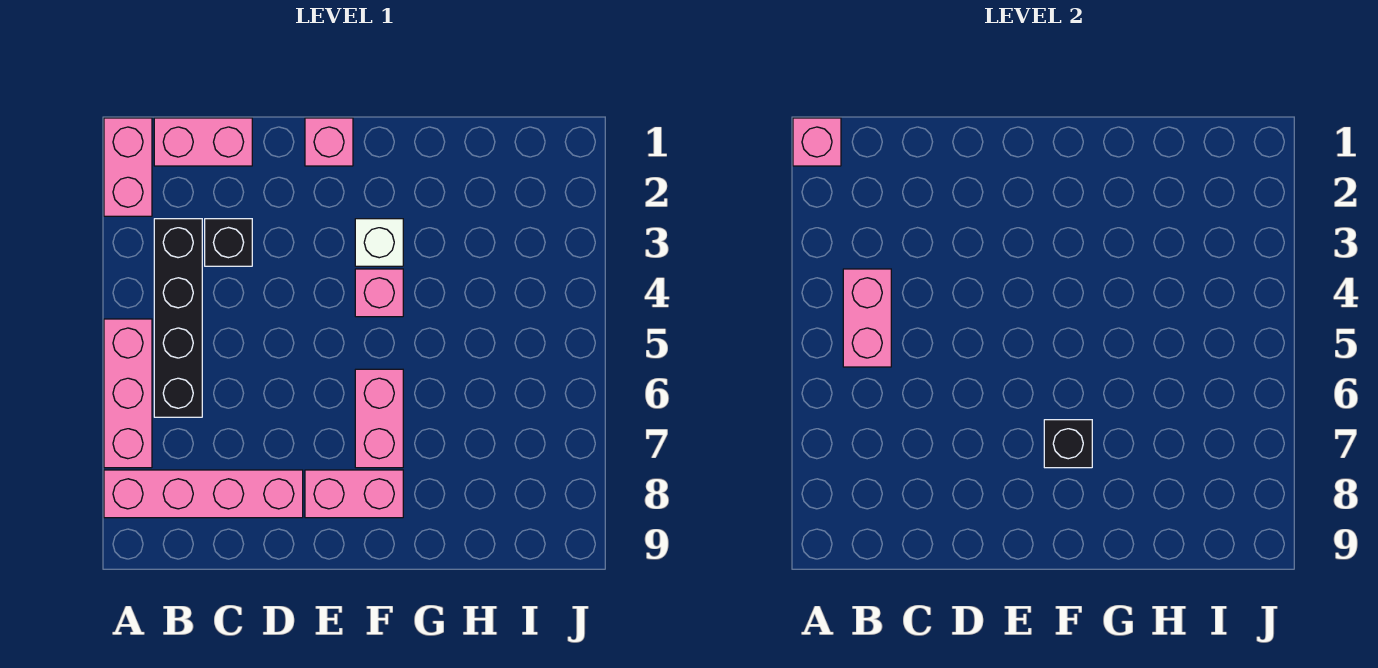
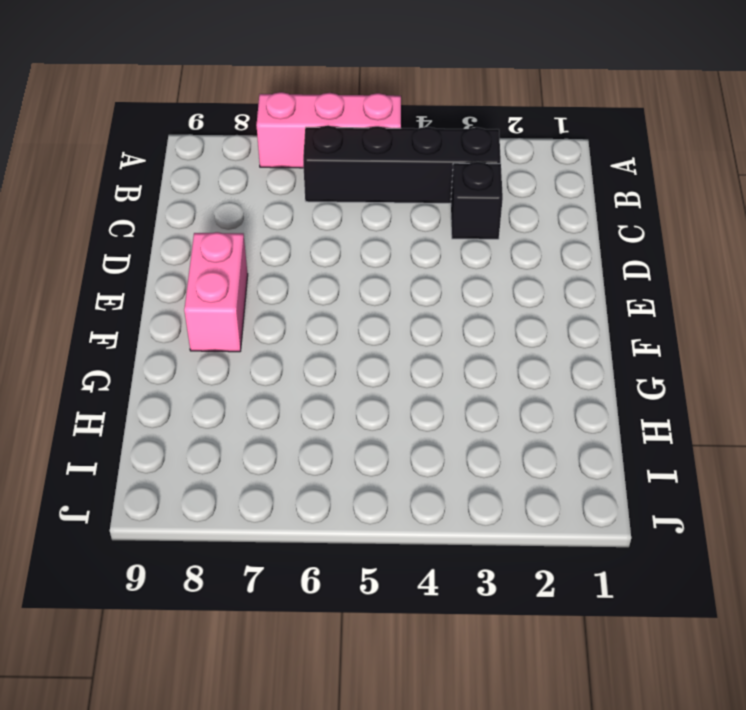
none -> pink brick A1:A2 level 1
none -> pink brick A8:D8 level 1
none -> pink brick B1:C1 level 1

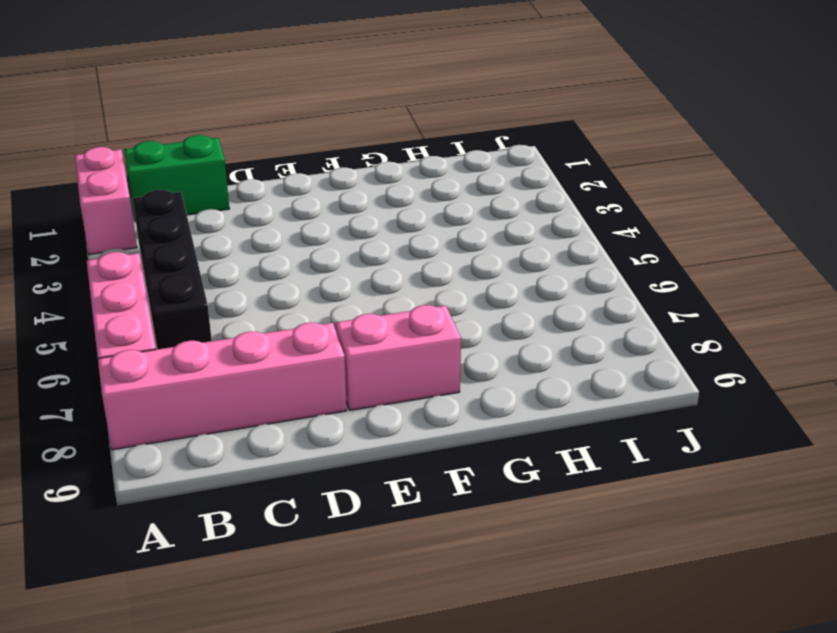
green brick B1:C1 level 1 -> pink brick B1:C1 level 1
none -> black brick C3 level 1
none -> pink brick E1 level 1
none -> white brick F3 level 1

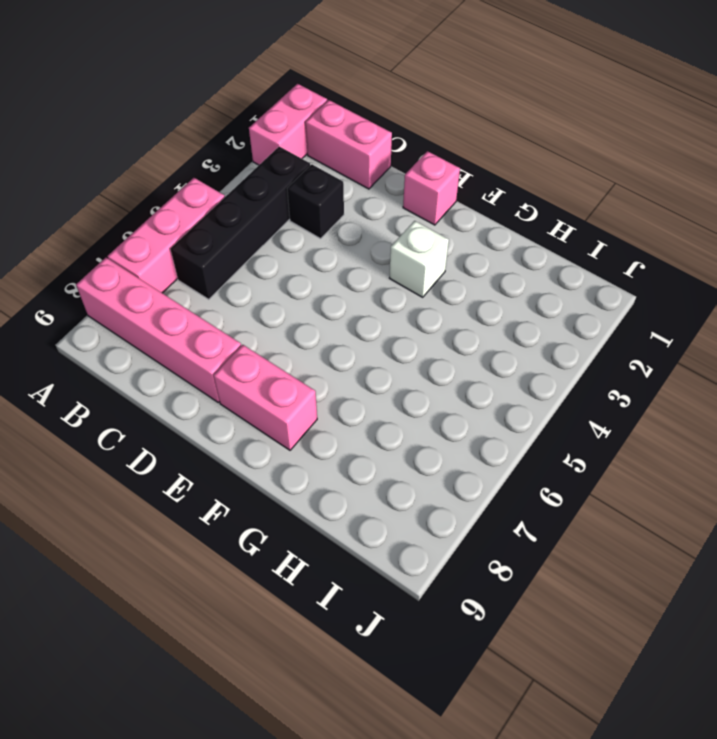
none -> pink brick F4 level 1
none -> pink brick F6:F7 level 1
none -> pink brick A1 level 2

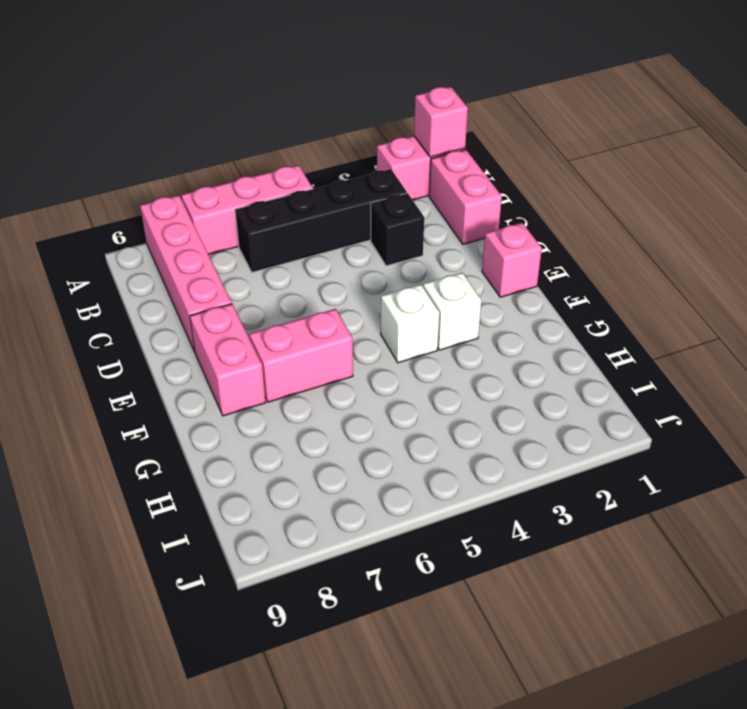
white brick F4 level 1 -> pink brick F4 level 1
none -> pink brick B4:B5 level 2
none -> black brick F7 level 2

